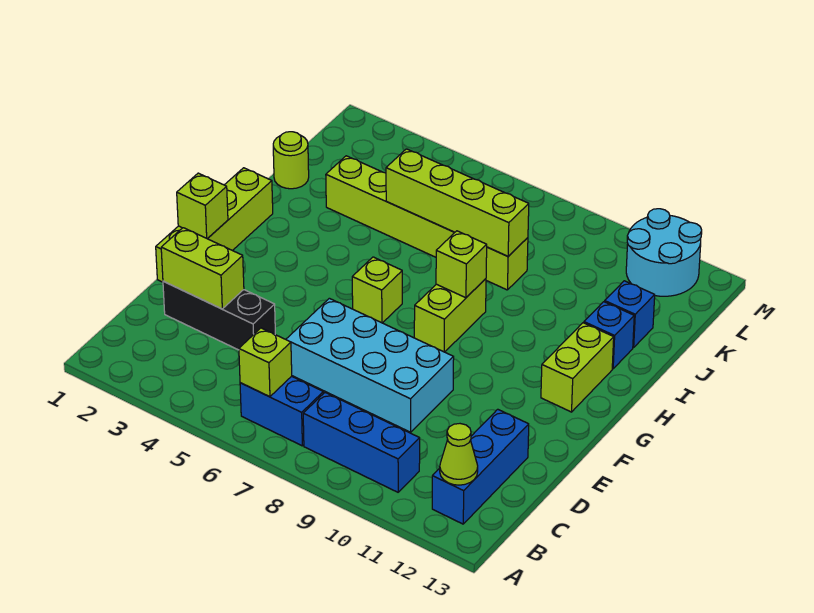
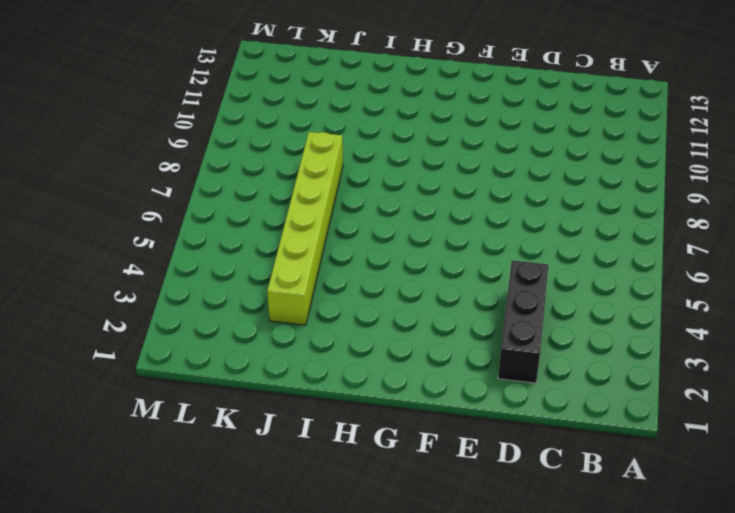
none -> blue brick B6:B7 level 1
none -> blue brick B8:B10 level 1
none -> blue brick B12:D12 level 1

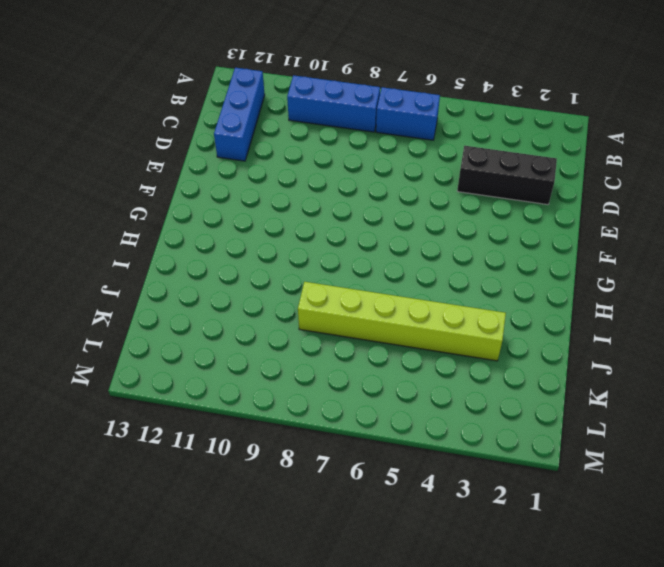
none -> cyan brick D6:E9 level 1
none -> lime brick E1:H1 level 1
none -> lime brick G6 level 1

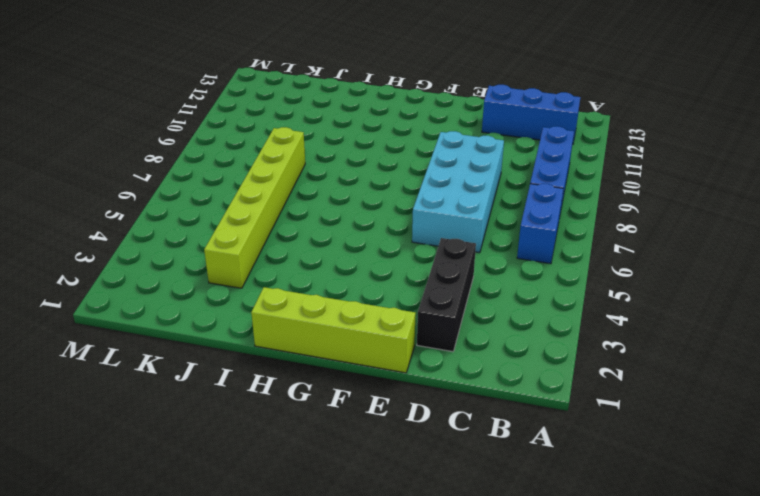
none -> lime brick G6 level 1
none -> lime brick G8:H8 level 1
none -> lime brick G12:H12 level 1

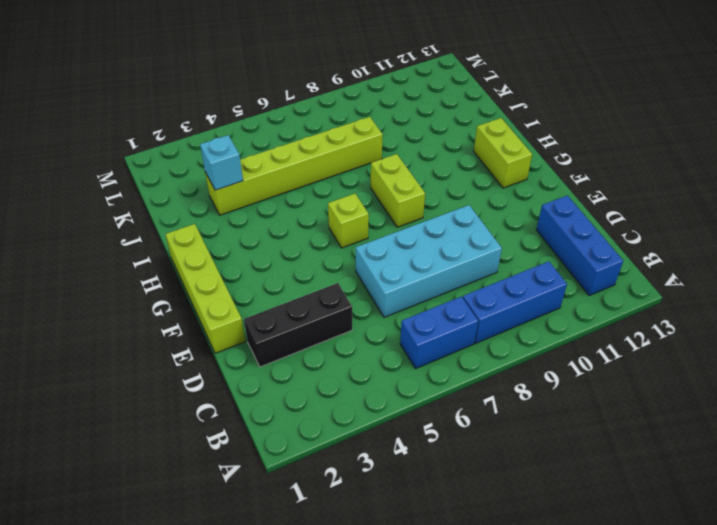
cyan brick J3 level 2 -> none
none -> blue brick I12 level 1
none -> lime round brick J1 level 1
none -> blue brick J12 level 1

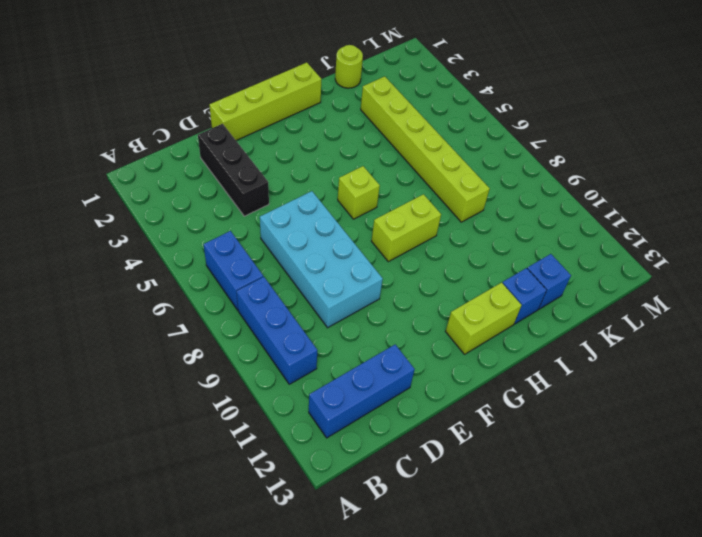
none -> cyan round brick L11:M12 level 1
none -> lime brick B6 level 2
none -> lime cone B12 level 2

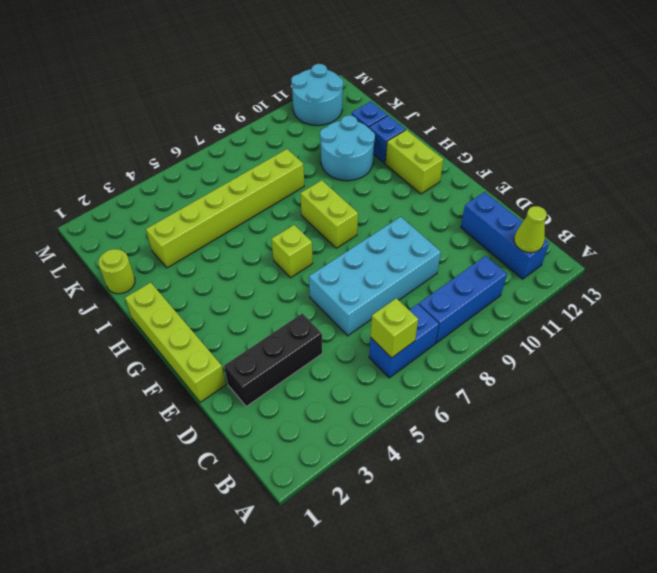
cyan round brick I10:J11 level 1 -> none
none -> lime brick D2:D3 level 2
none -> lime brick F1 level 2
none -> lime brick H8 level 2

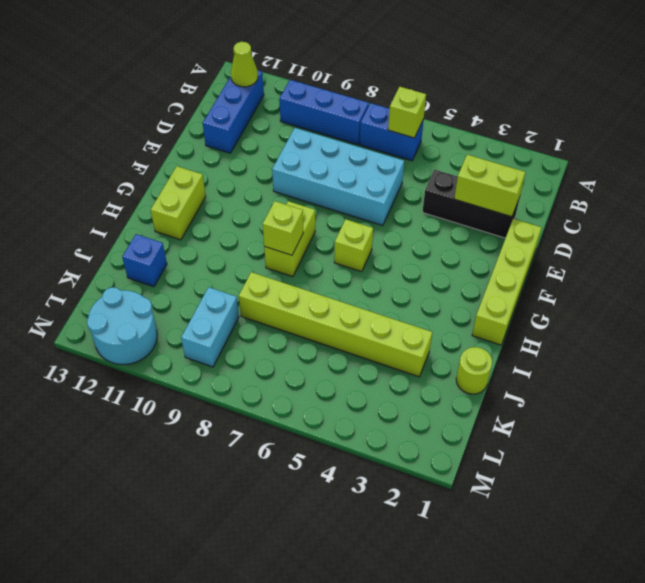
cyan brick K9:L9 level 1 -> none
none -> blue brick I12 level 1
none -> lime brick F1 level 2
none -> lime brick J5:J8 level 2

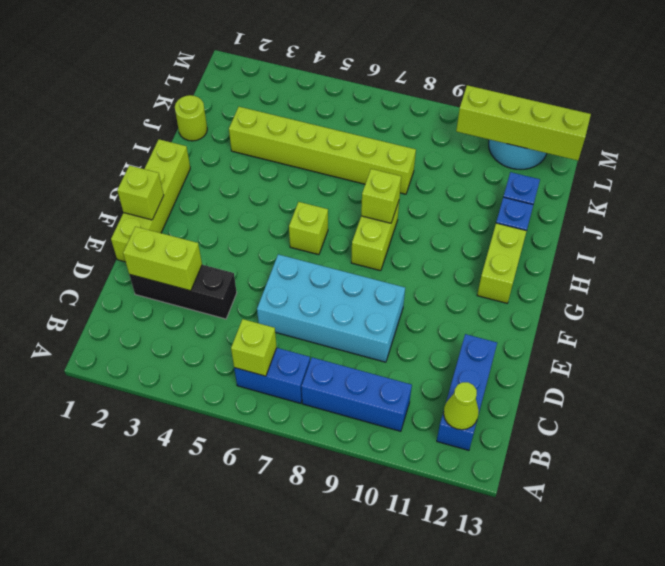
lime brick L10:L13 level 2 -> lime brick J5:J8 level 2

